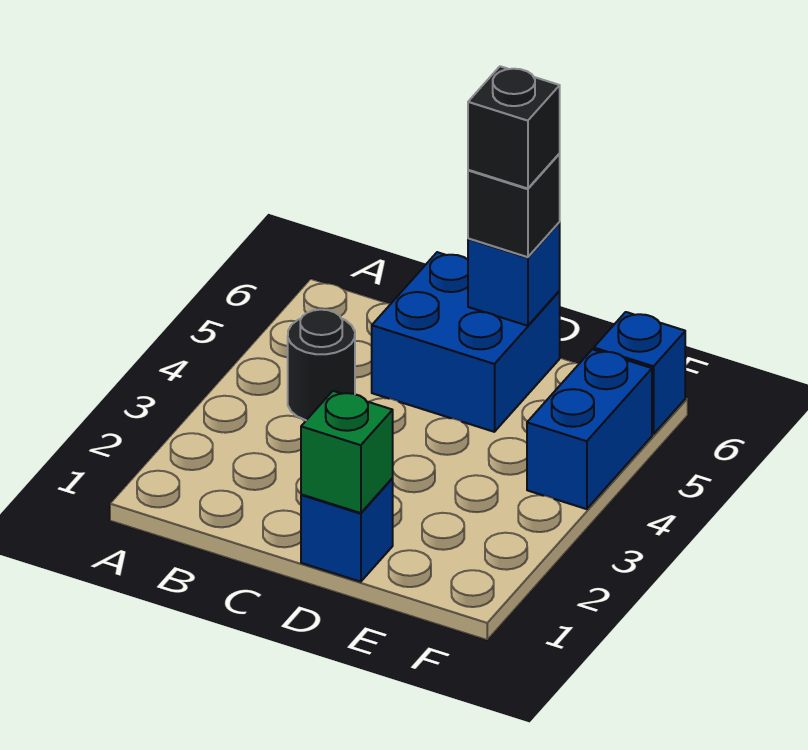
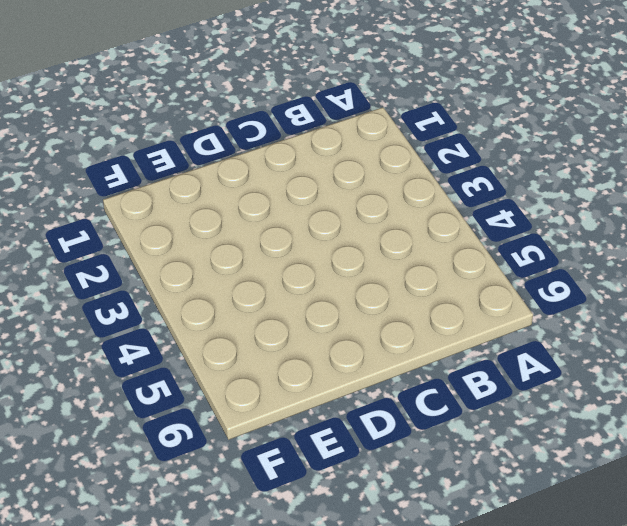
none -> black round brick B4 level 1
none -> blue brick C5:D6 level 1

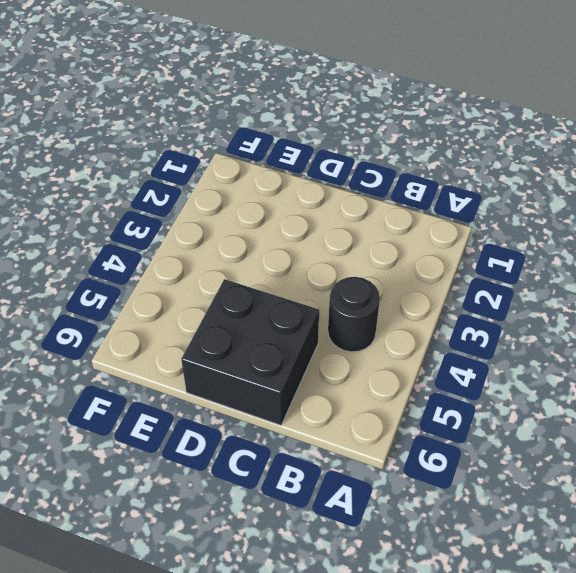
black brick C5:D6 level 1 -> blue brick C5:D6 level 1
none -> blue brick D1 level 1
none -> blue brick F4:F5 level 1

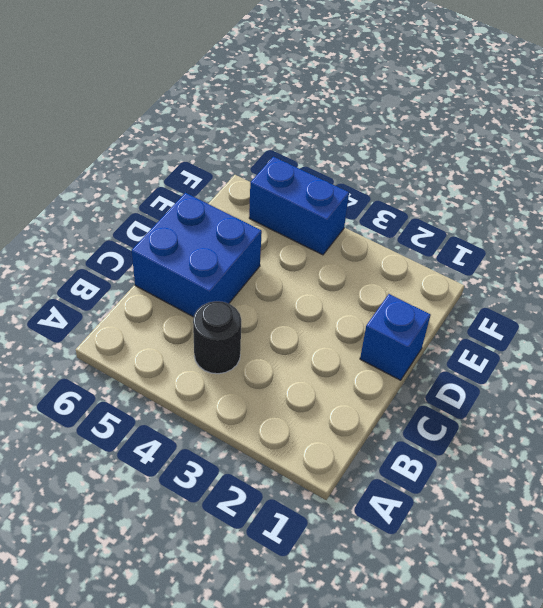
none -> blue brick F6 level 1
none -> green brick D1 level 2

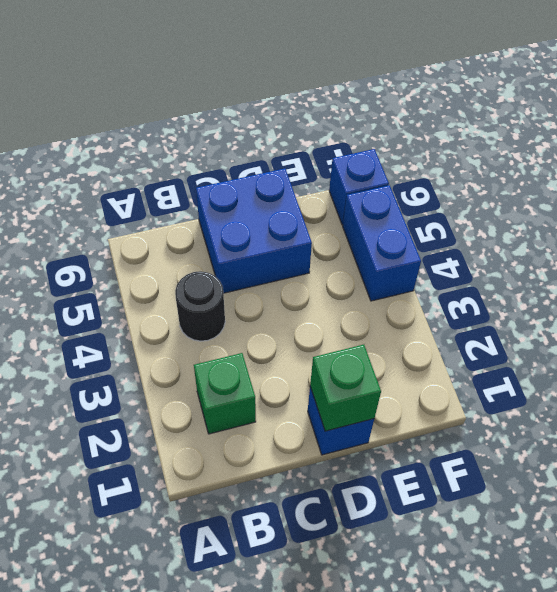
green brick B2 level 1 -> none
none -> blue brick D6 level 2
none -> black brick D6 level 3

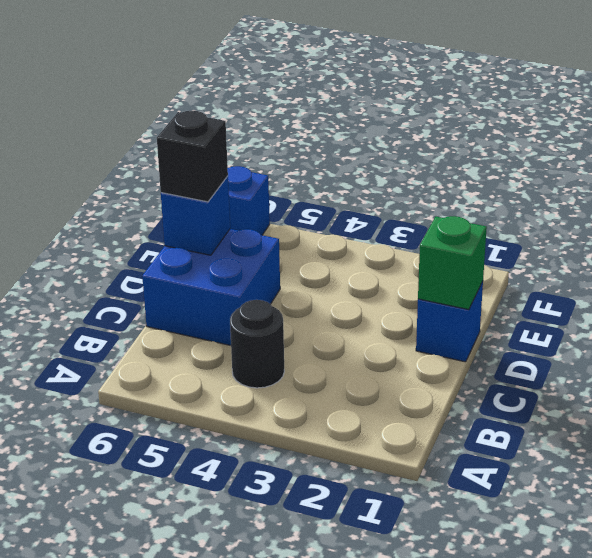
none -> blue brick F4:F5 level 1
none -> black brick D6 level 4

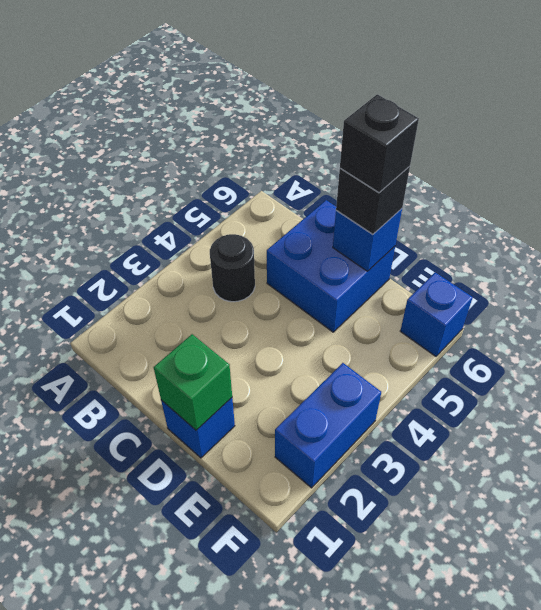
blue brick F2:F3 level 1 -> blue brick F4:F5 level 1

